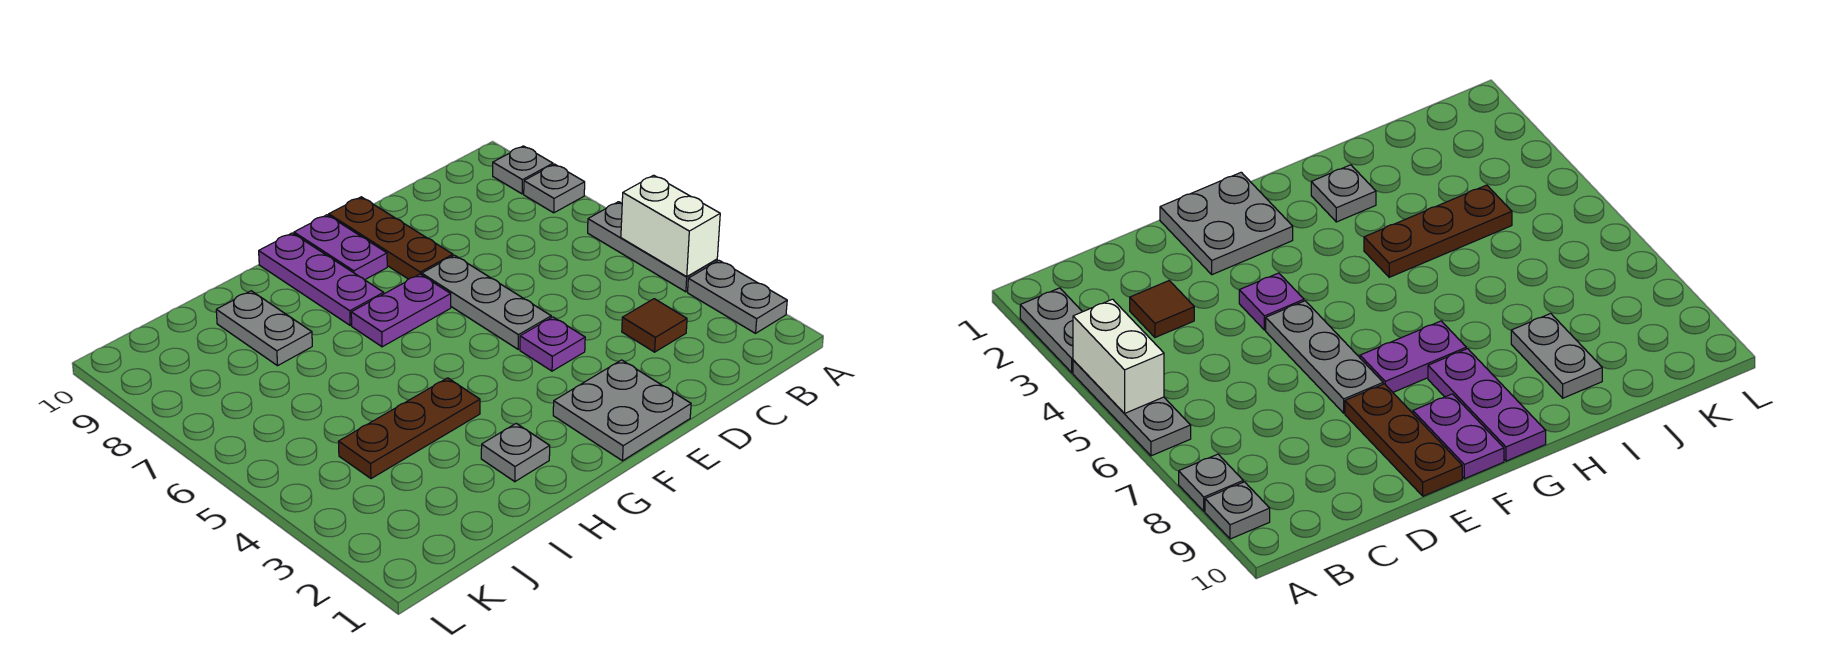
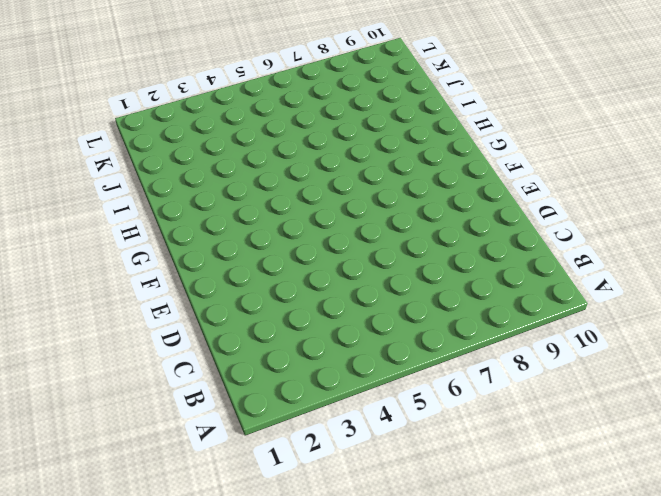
none -> grey plate A2:A3 level 1
none -> grey plate A4:A6 level 1
none -> grey plate A8 level 1

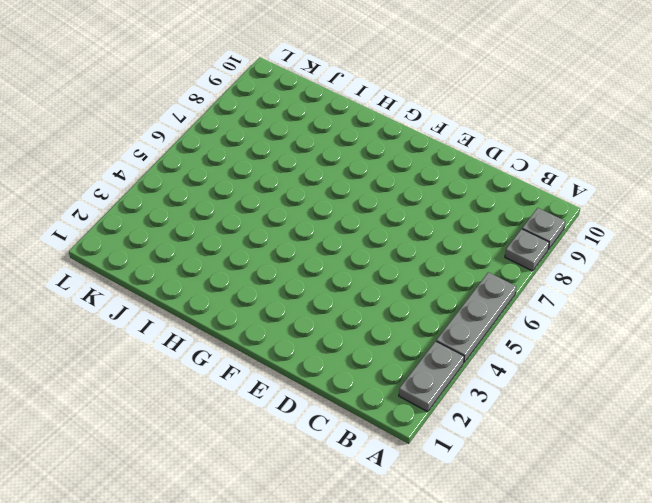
none -> brown tile C3 level 1
none -> grey plate E1:F2 level 1
none -> purple plate E4 level 1

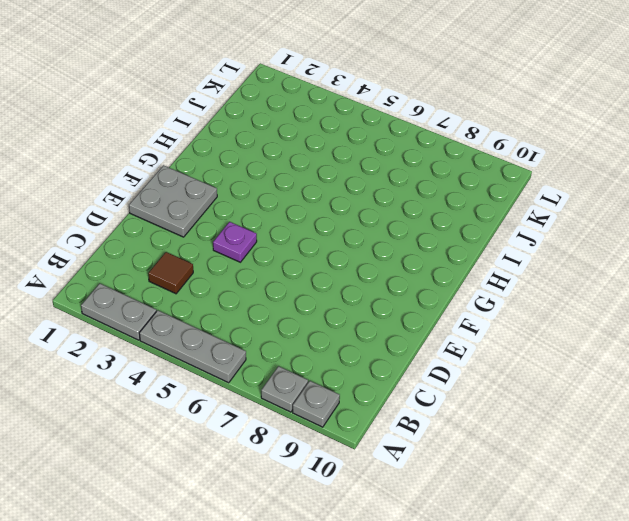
none -> grey plate E5:E7 level 1
none -> brown plate E8:E10 level 1
none -> purple plate F7:G7 level 1

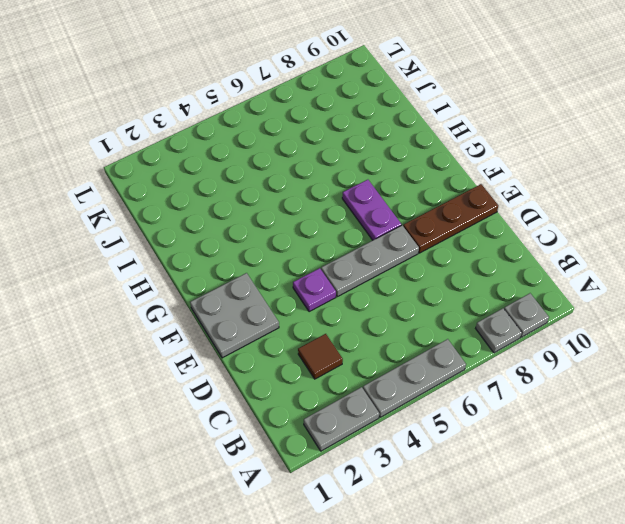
none -> purple plate F9:F10 level 1
none -> purple plate G8:G10 level 1
none -> grey plate H2 level 1

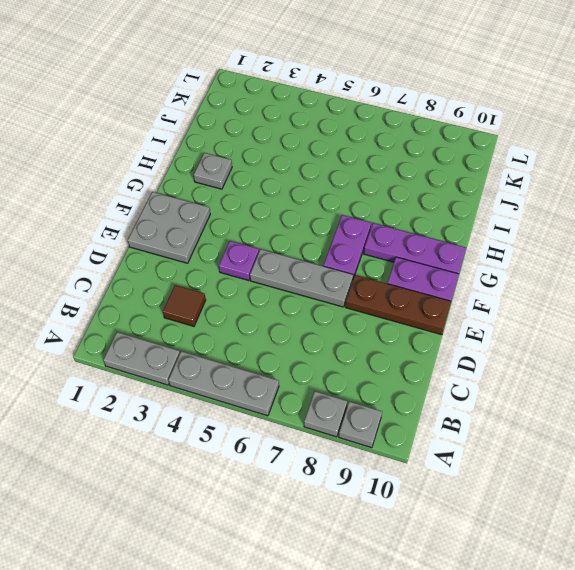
none -> brown plate H4:J4 level 1
none -> grey plate I8:I9 level 1
none -> white brick A4:A5 level 2

